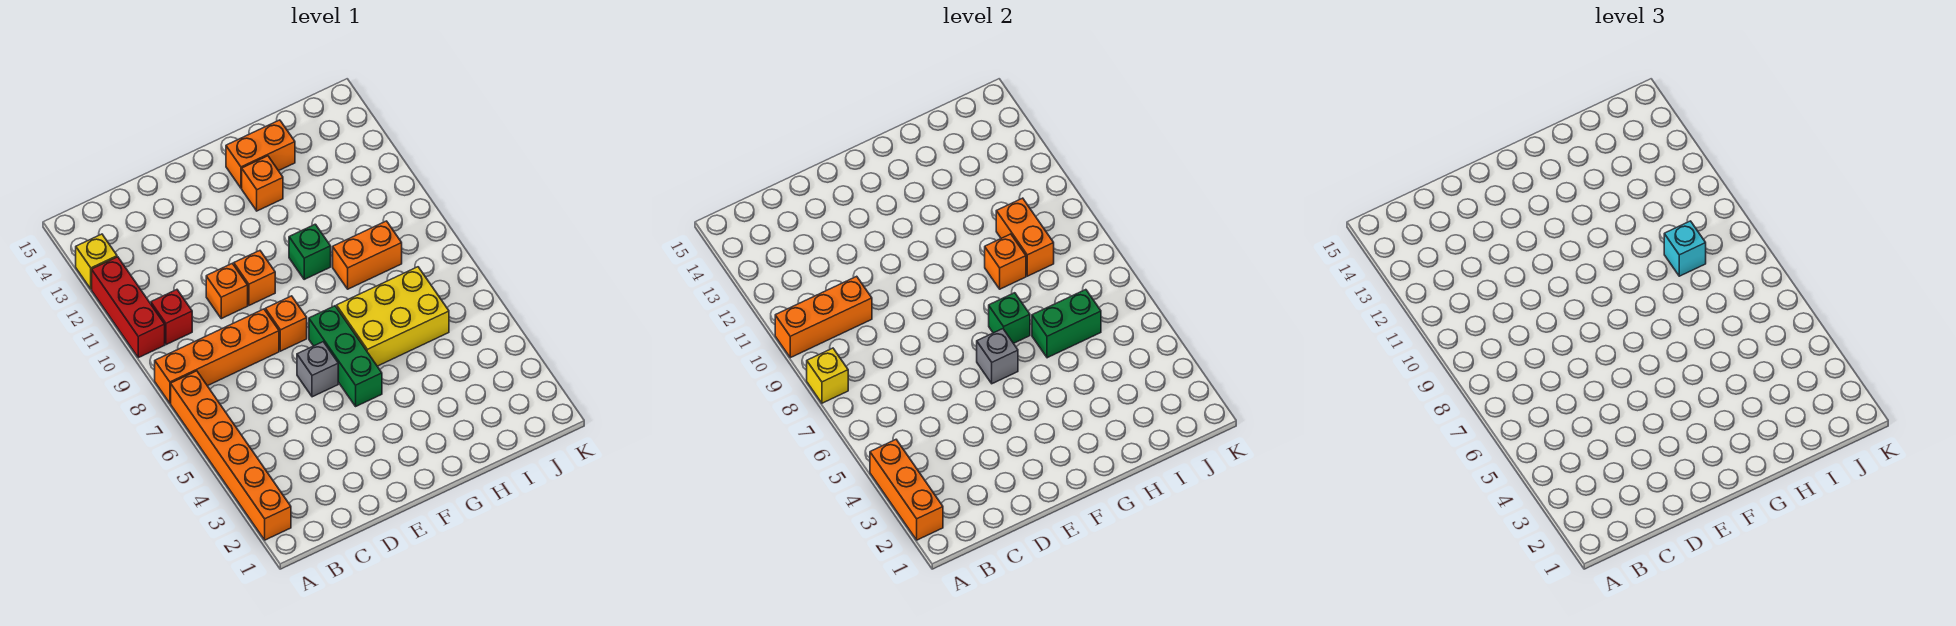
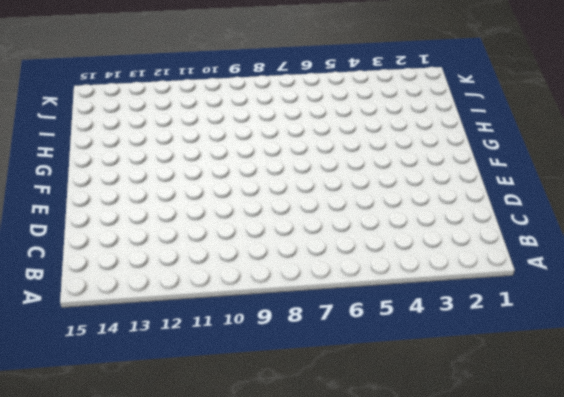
none -> orange brick A2:A7 level 1
none -> orange brick A8:D8 level 1
none -> red brick A10:A12 level 1

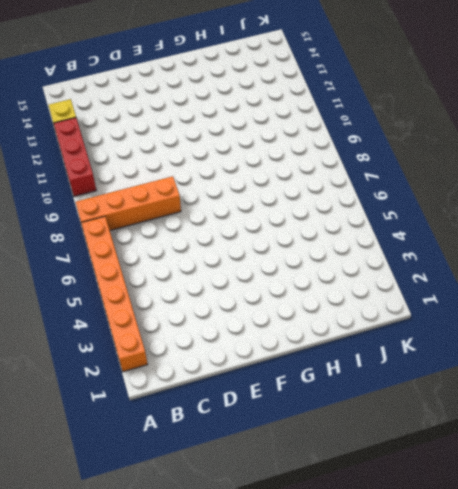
none -> red brick B10 level 1
none -> orange brick D10 level 1
none -> grey brick E6 level 1

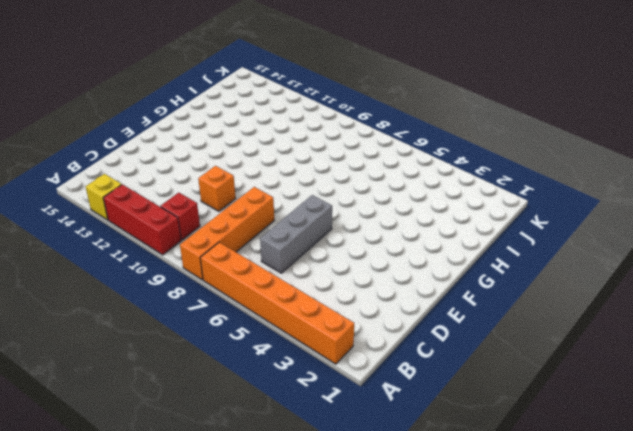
grey brick C6:E6 level 1 -> grey brick E6 level 1
none -> orange brick E8 level 1
none -> orange brick E10 level 1
none -> green brick F5:F7 level 1

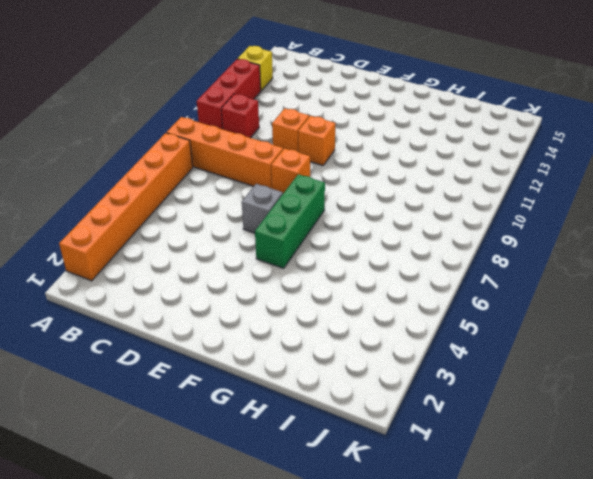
none -> yellow brick G6:I7 level 1
none -> green brick G10 level 1
none -> orange brick G13 level 1

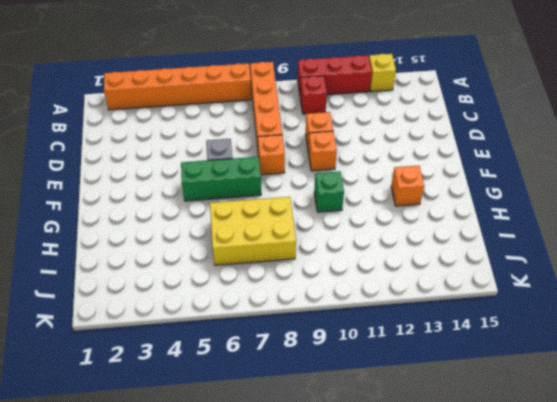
yellow brick H6:I8 level 1 -> yellow brick G6:I7 level 1
none -> orange brick G14:H14 level 1
none -> orange brick H9:I9 level 1
none -> orange brick A2:A4 level 2

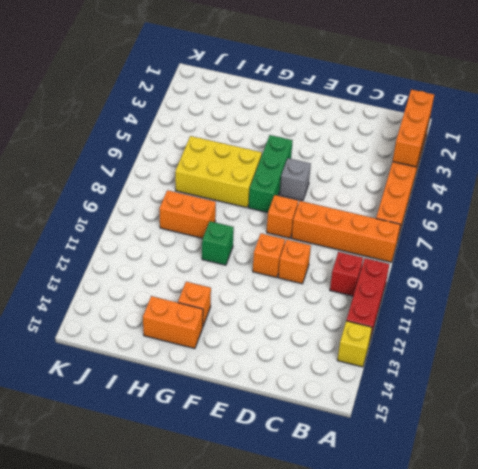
none -> yellow brick A8 level 2
none -> orange brick A10:C10 level 2
none -> grey brick F6 level 2

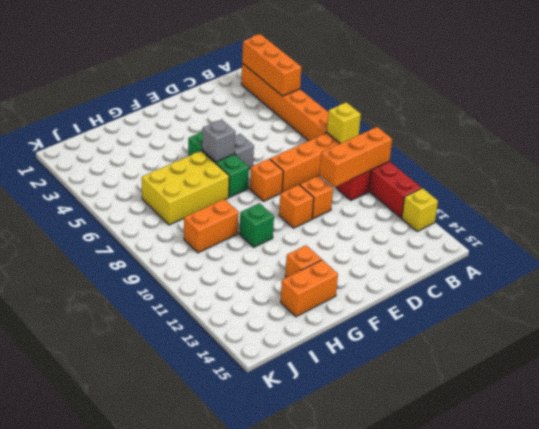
none -> green brick G7 level 2
none -> green brick H6:I6 level 2
none -> orange brick H9 level 2

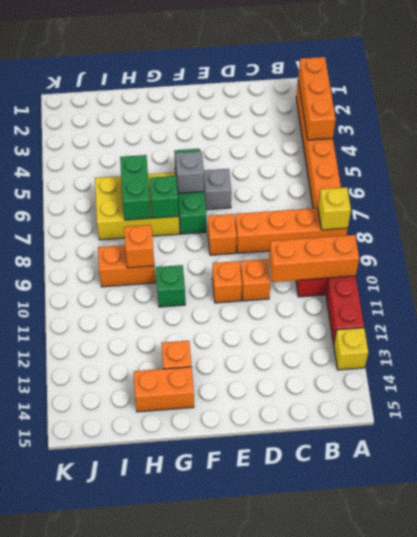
green brick H6:H7 level 2 -> green brick H6:I6 level 2
none -> orange brick I9:I10 level 2
none -> cyan brick I9 level 3

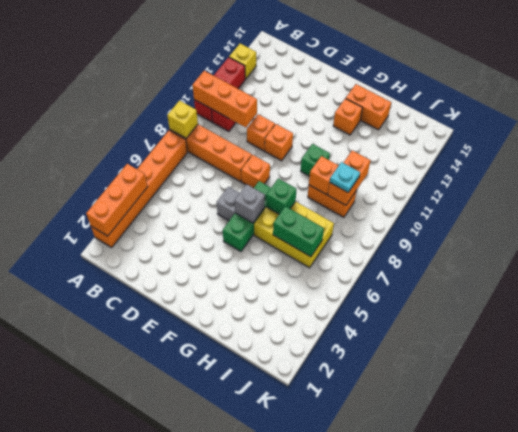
cyan plate I9 level 3 -> cyan brick I9 level 3

